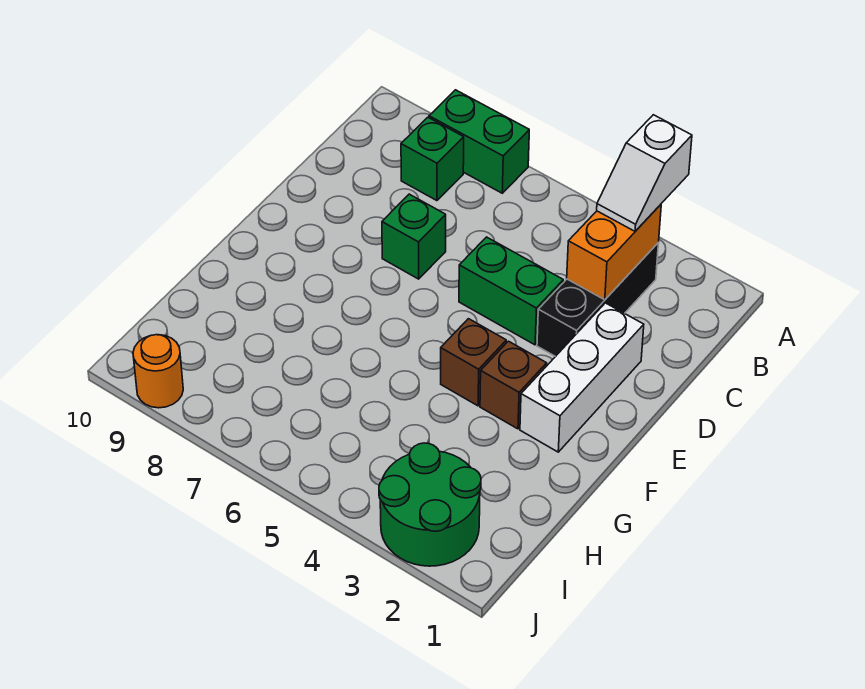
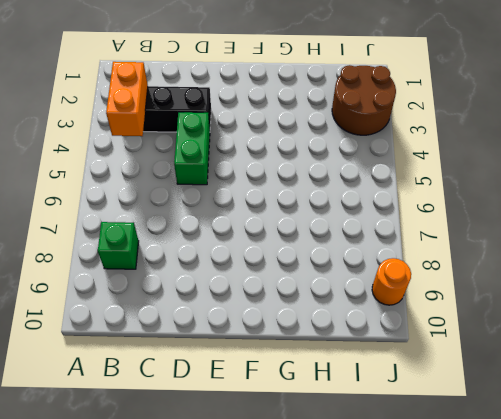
orange brick B3:B4 level 2 -> orange brick B3:C3 level 2
brown round brick I2:J3 level 1 -> green round brick I2:J3 level 1
none -> green brick A7:A8 level 1
none -> white brick D2:F2 level 1
none -> green brick D7 level 1

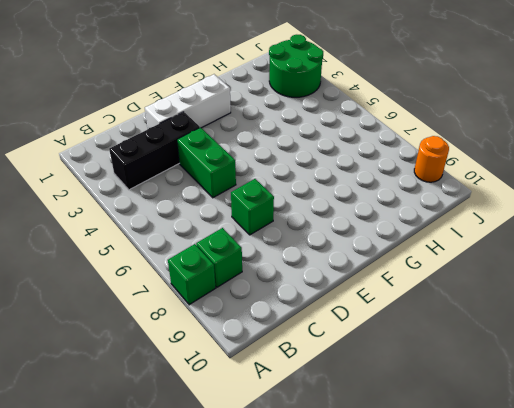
green brick A8 level 1 -> green brick A7:A8 level 1
none -> brown brick F3 level 1
none -> brown brick F4 level 1
none -> orange brick B3:C3 level 2

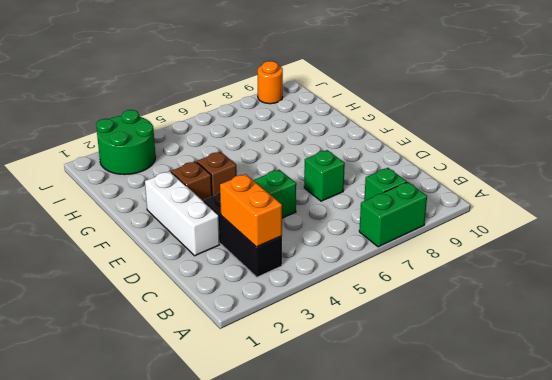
none -> white slope A3:B3 level 3 top A

